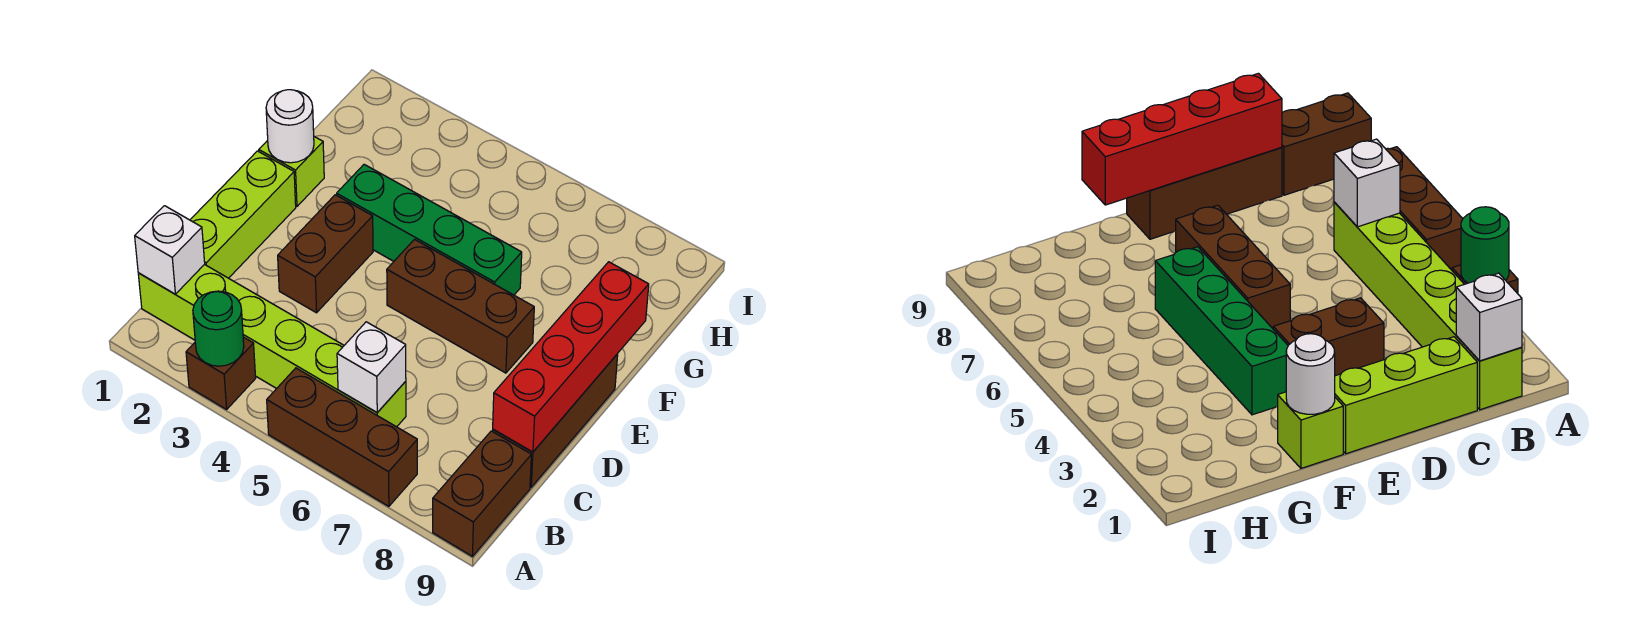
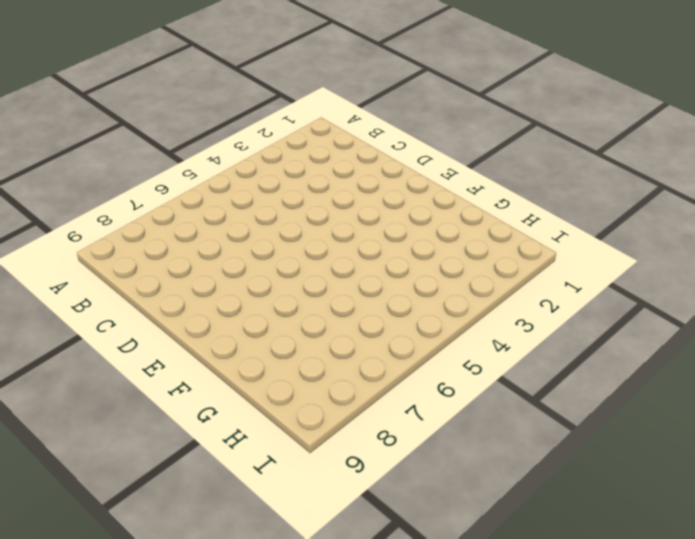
none -> brown brick A3 level 1
none -> brown brick A5:A7 level 1
none -> brown brick A9:B9 level 1

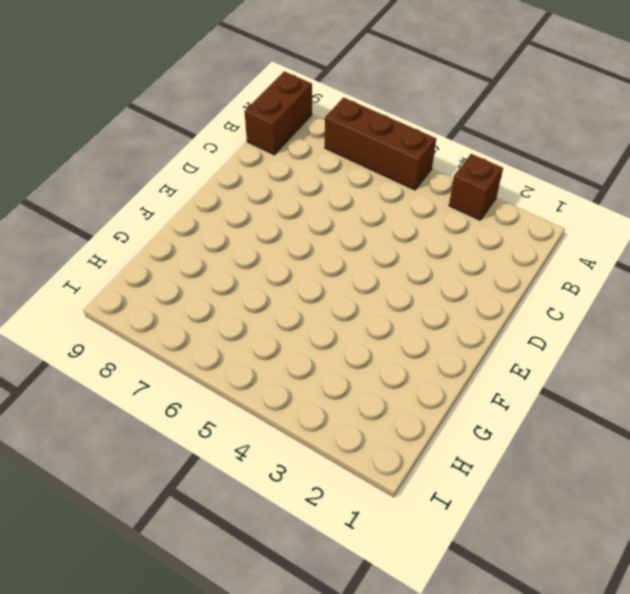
none -> lime brick B1:B6 level 1
none -> lime brick C1:E1 level 1
none -> brown brick C9:E9 level 1

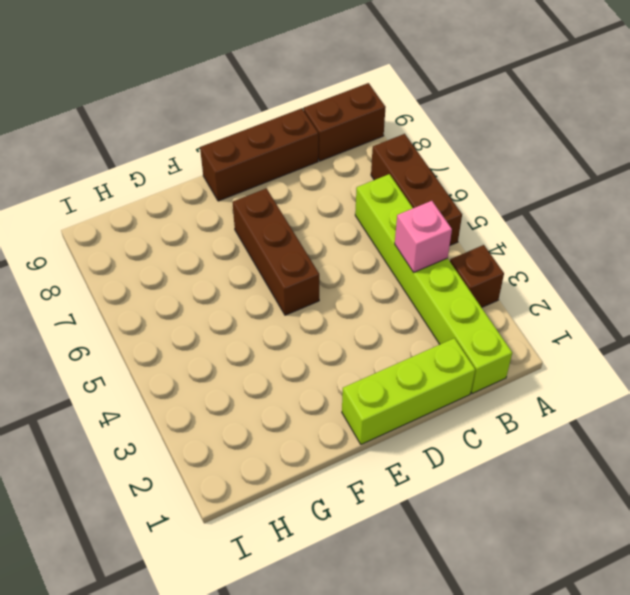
pink brick B4 level 2 -> none
none -> brown brick D3:E3 level 1
none -> lime brick F1 level 1
none -> green brick F3:F6 level 1

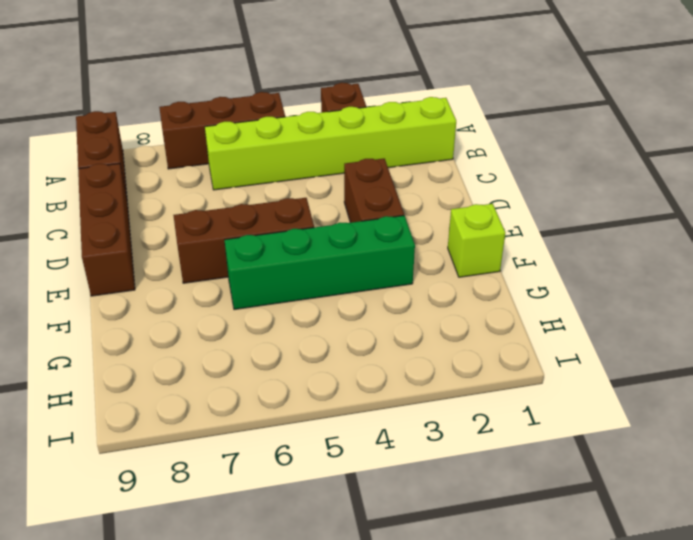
none -> lime brick C1:E1 level 1
none -> green round brick A3 level 2
none -> white brick B1 level 2

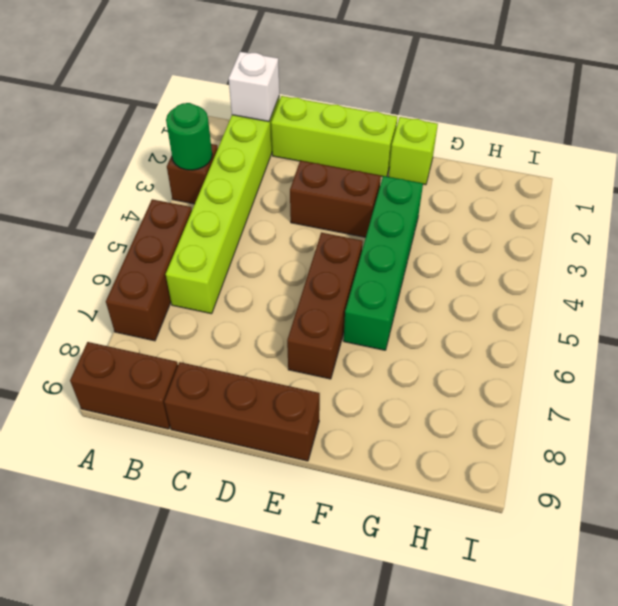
none -> white brick B6 level 2
none -> red brick C9:F9 level 2
none -> white round brick F1 level 2

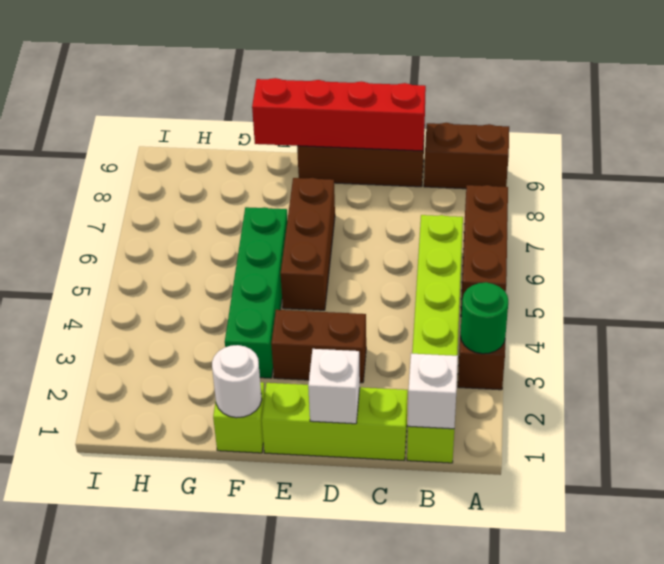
white brick D1 level 2 -> white brick B6 level 2

